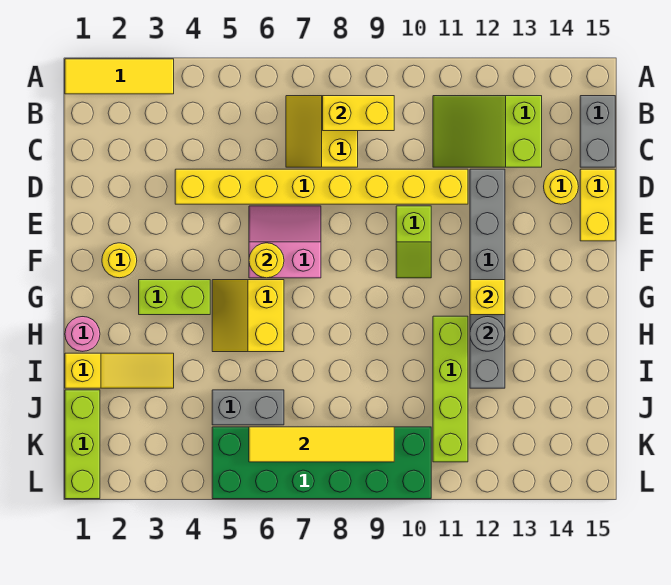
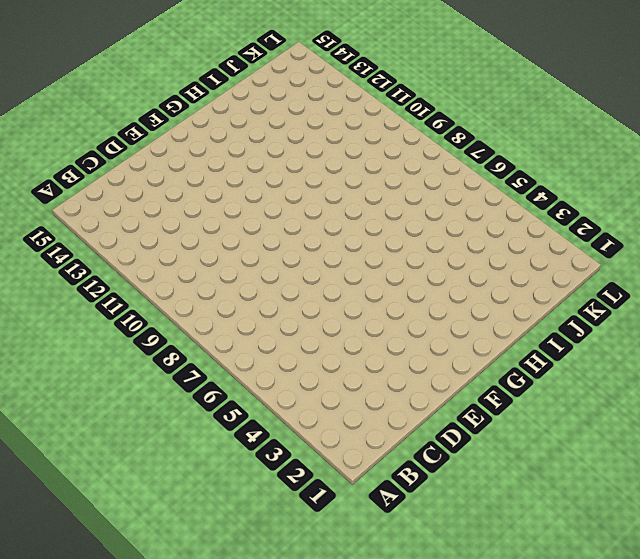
none -> yellow tile A1:A3 level 1
none -> yellow slope B7:C8 level 1 top 8
none -> lime slope B11:C13 level 1 top 13

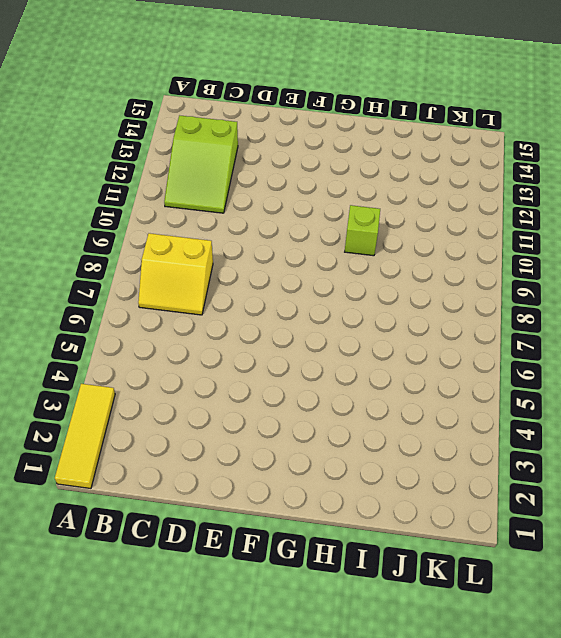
lime brick H10 level 1 -> none
none -> grey brick B15:C15 level 1
none -> yellow brick D4:D11 level 1
none -> grey brick D12:I12 level 1

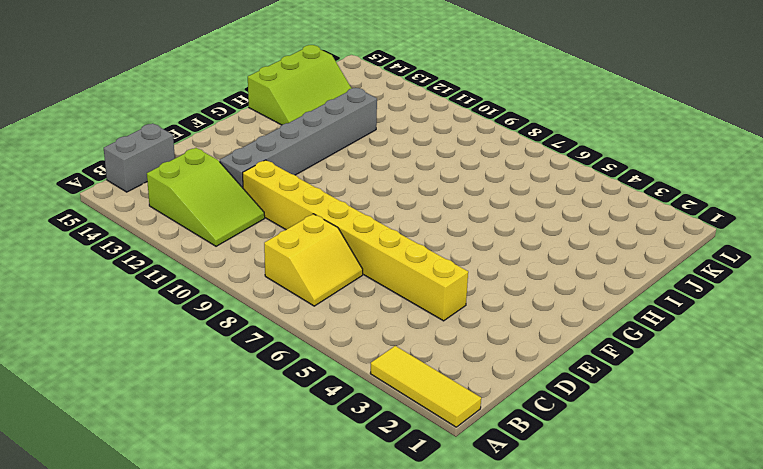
lime slope H14:J15 level 1 top 15 -> none
none -> yellow round brick D14 level 1
none -> yellow brick D15:E15 level 1
none -> pink slope E6:F7 level 1 top F

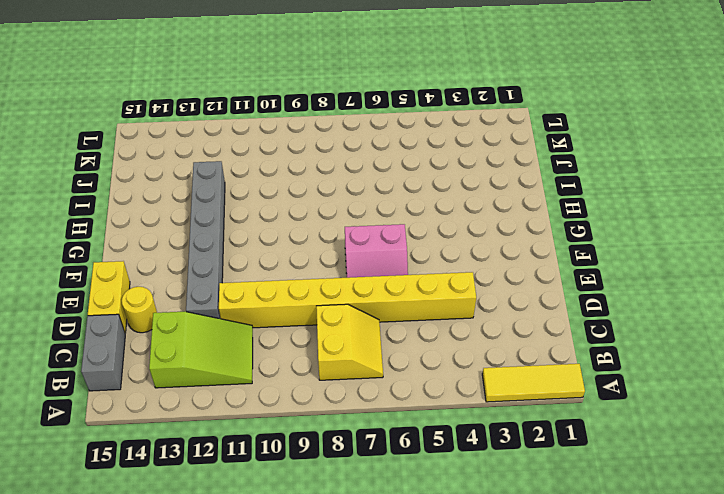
none -> lime slope E10:F10 level 1 top E
none -> yellow round brick F2 level 1
none -> lime brick G3:G4 level 1

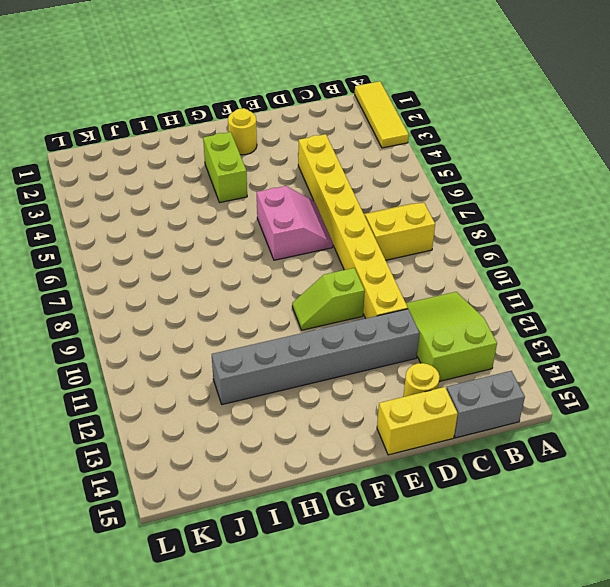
none -> yellow slope G5:H6 level 1 top 6
none -> pink round brick H1 level 1
none -> lime brick H11:K11 level 1

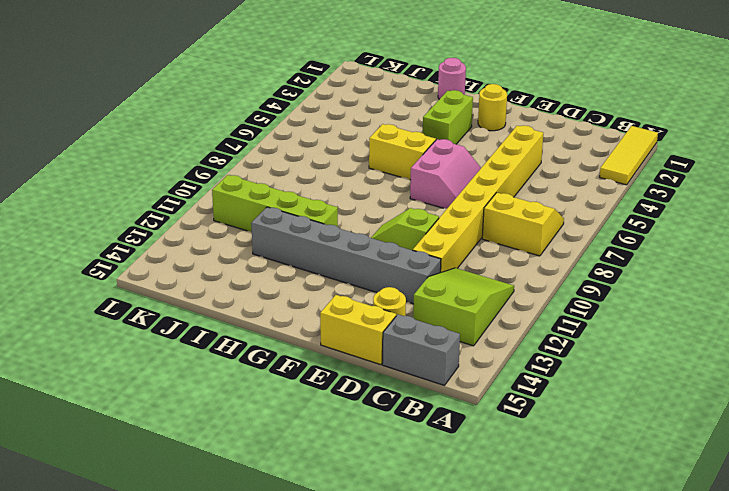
none -> yellow slope I1:I3 level 1 top 1
none -> lime brick J1:L1 level 1
none -> grey brick J5:J6 level 1

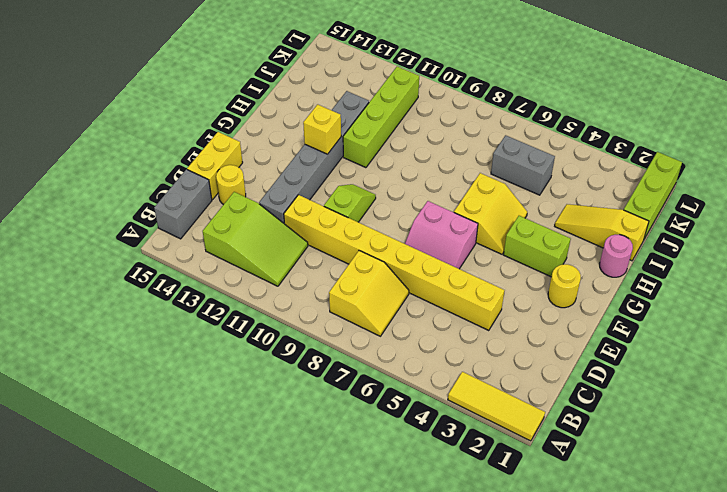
none -> green brick K5:L10 level 1
none -> yellow brick B8:B9 level 2
none -> yellow round brick F6 level 2

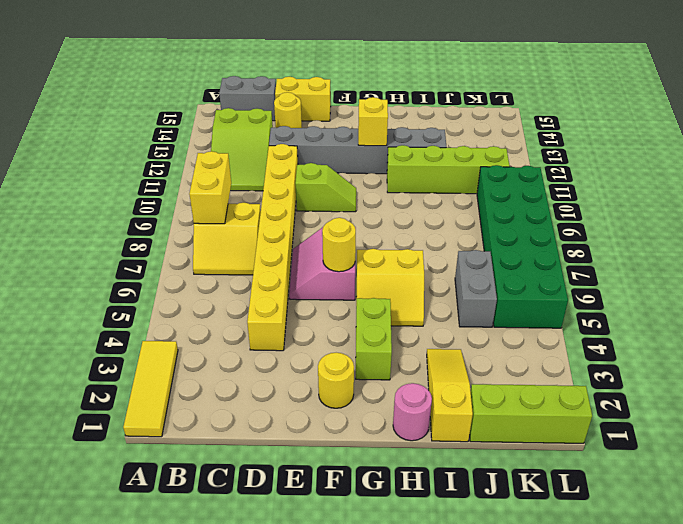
none -> grey round brick H12 level 2
none -> yellow tile K6:K9 level 2

